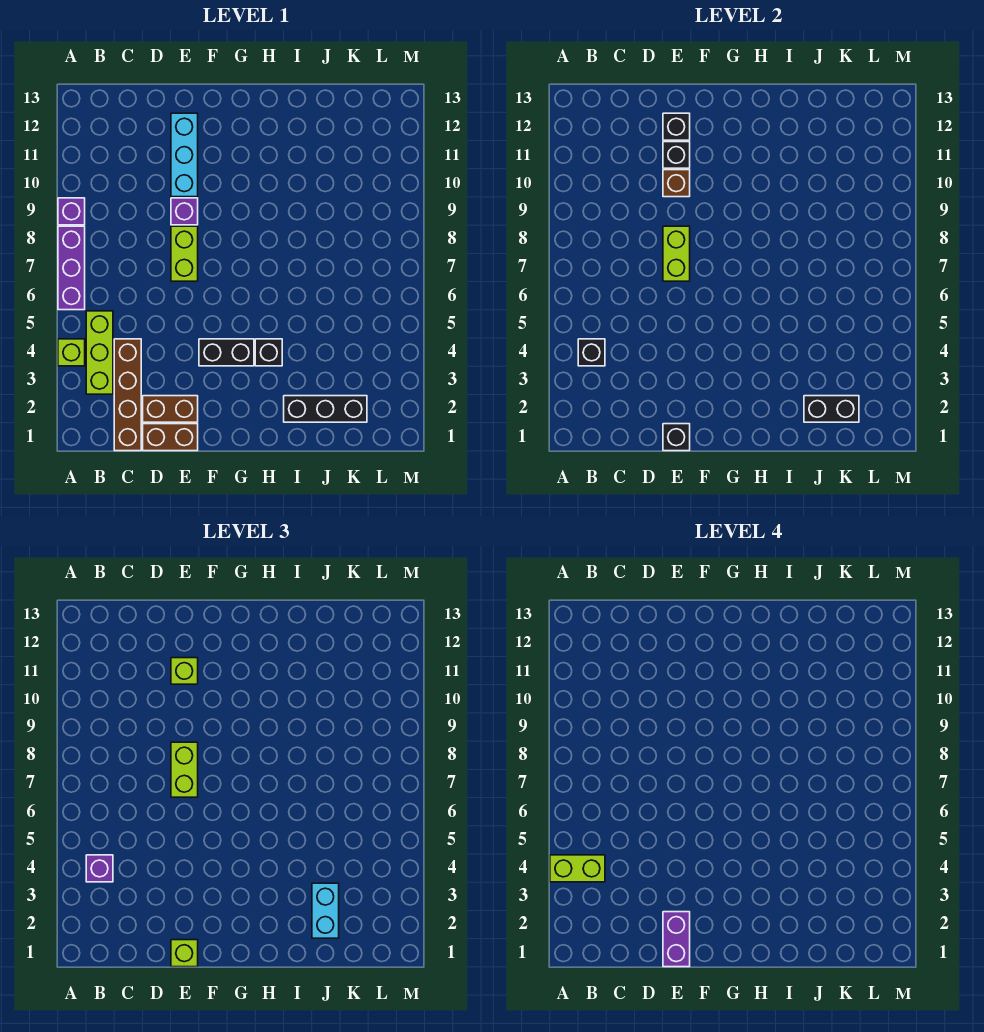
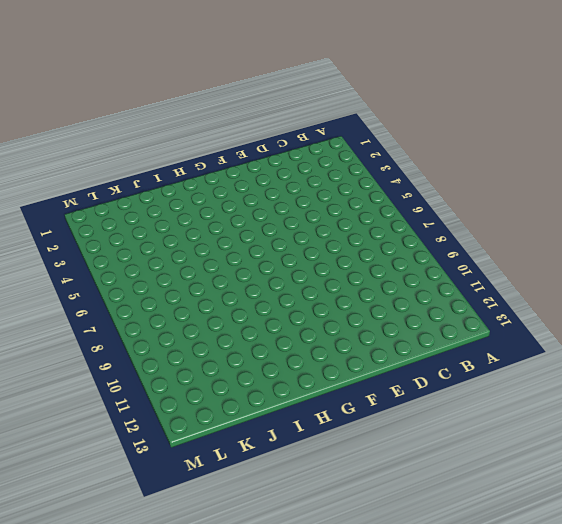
none -> lime brick A4 level 1
none -> purple brick A6:A8 level 1
none -> purple brick A9 level 1

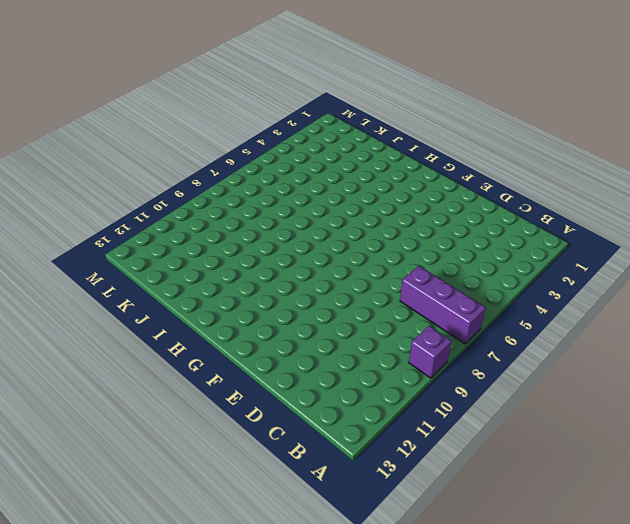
purple brick A7:C7 level 1 -> purple brick A6:A8 level 1
none -> lime brick A4 level 1
none -> lime brick B3:B5 level 1
none -> brown brick C1:C4 level 1

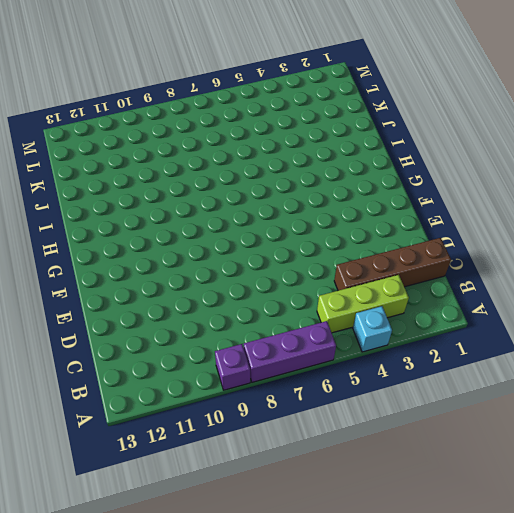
cyan brick A4 level 1 -> lime brick A4 level 1
none -> brown brick D1:E1 level 1
none -> brown brick D2:E2 level 1
none -> lime brick E7:E8 level 1

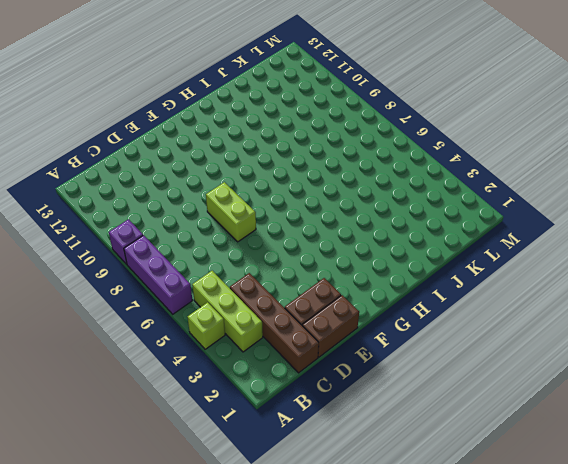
none -> purple brick E9 level 1
none -> cyan brick E10:E12 level 1
none -> black brick F4:G4 level 1

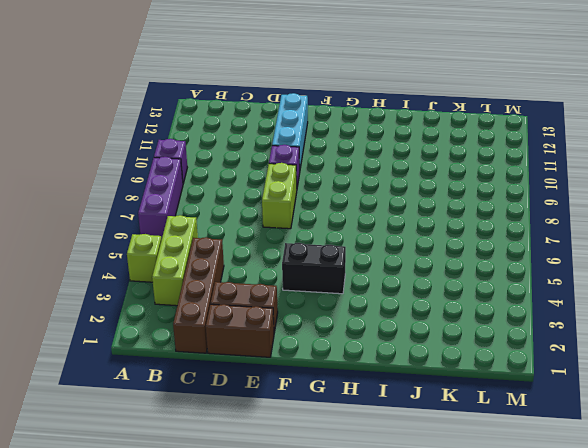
none -> black brick H4 level 1
none -> black brick I2:K2 level 1
none -> black brick B4 level 2

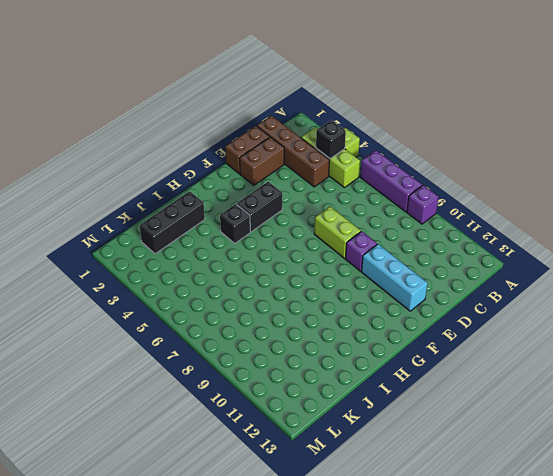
none -> black brick E1 level 2
none -> lime brick E7:E8 level 2
none -> brown brick E10 level 2

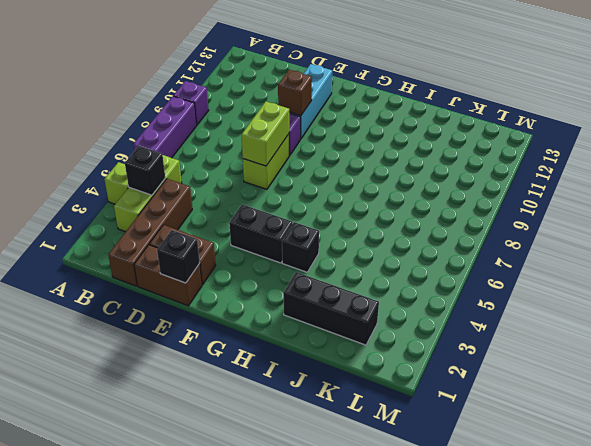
none -> black brick E11 level 2
none -> black brick E12 level 2
none -> black brick J2:K2 level 2

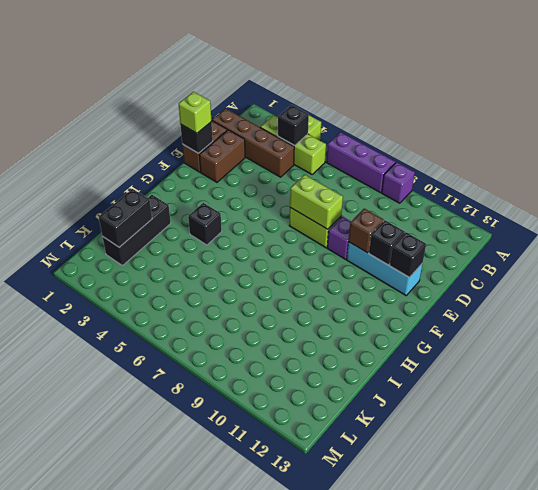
none -> black brick F4:G4 level 1
none -> purple brick B4 level 3
none -> lime brick E7:E8 level 3

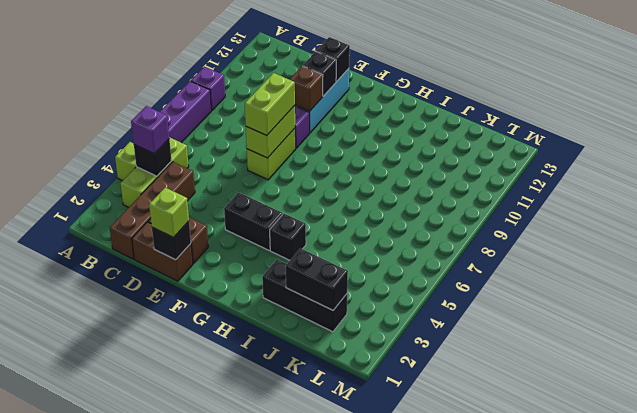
none -> lime brick E11 level 3
none -> cyan brick J2:J3 level 3
none -> lime brick A4:B4 level 4

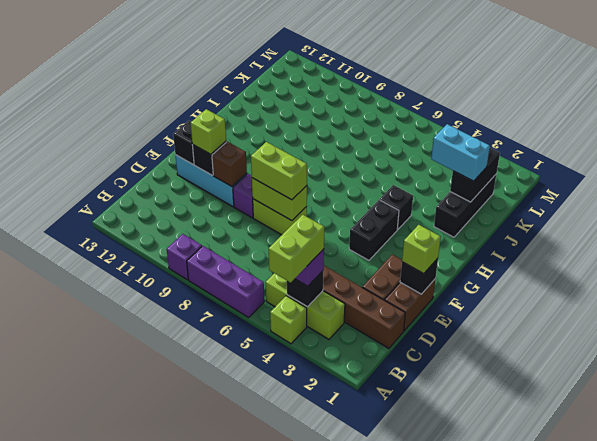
none -> purple brick E1:E2 level 4

